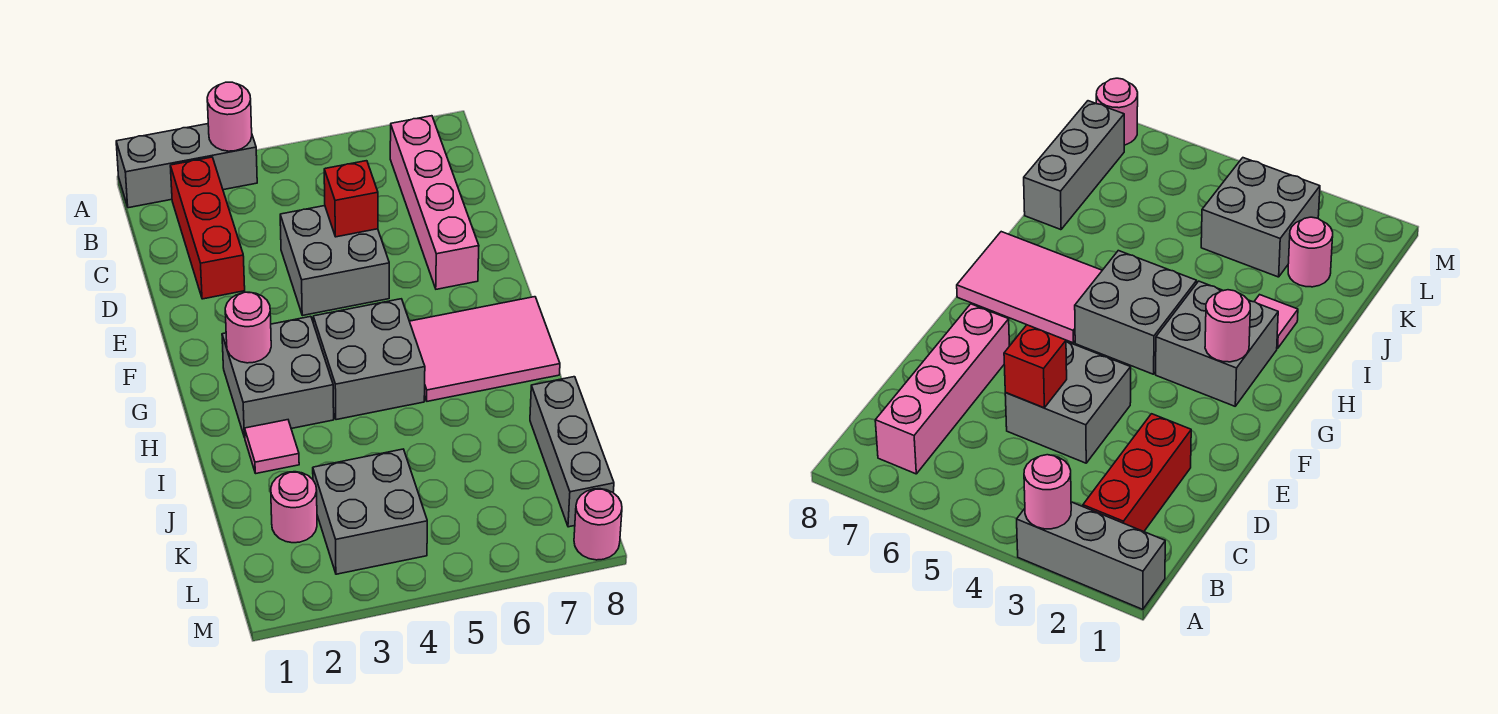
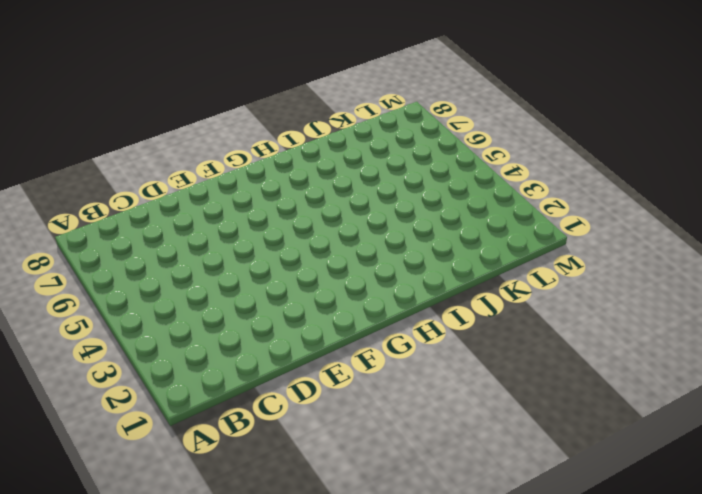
none -> grey brick A1:A3 level 1
none -> red brick B2:D2 level 1
none -> pink brick B7:E7 level 1

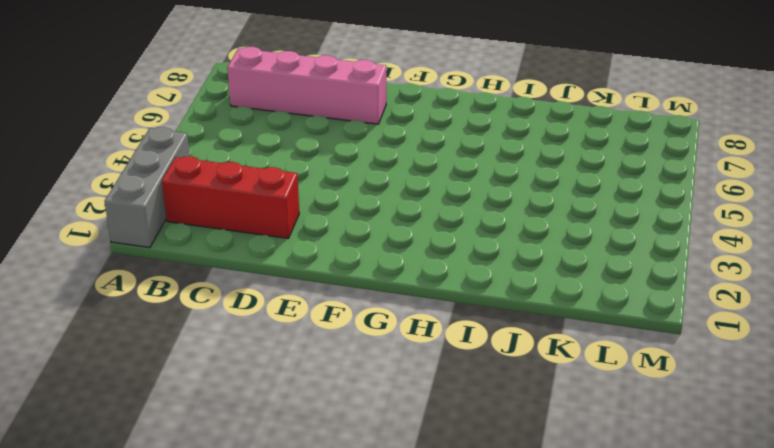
none -> grey brick D4:E5 level 1
none -> grey brick G2:H3 level 1
none -> grey brick G4:H5 level 1

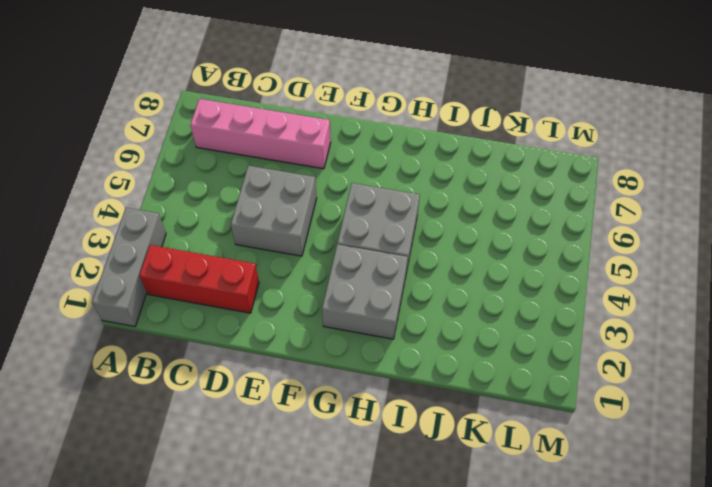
none -> pink tile G6:H8 level 1
none -> pink tile I2 level 1
none -> grey brick J8:L8 level 1

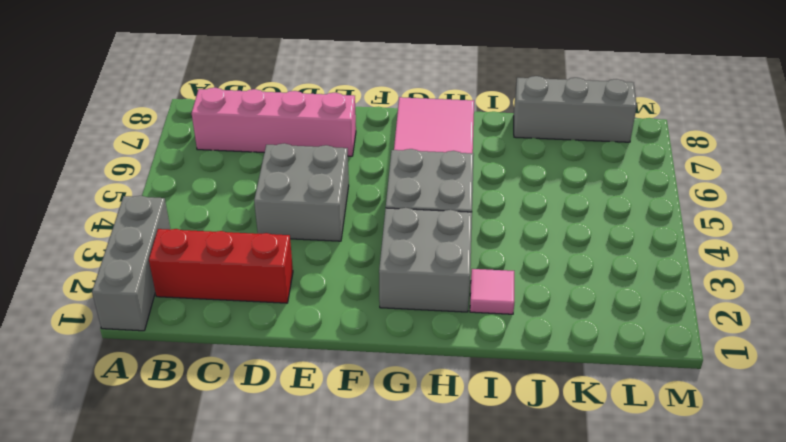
none -> pink round brick K2 level 1
none -> grey brick K3:L4 level 1
none -> pink round brick M8 level 1

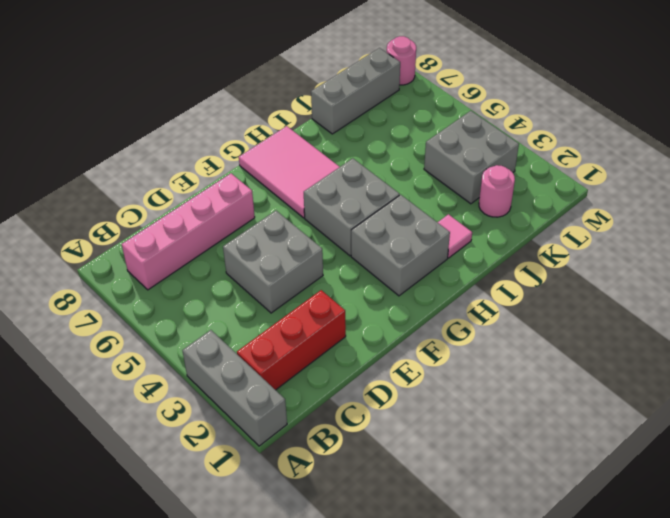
none -> pink round brick A3 level 2
none -> red brick D5 level 2
none -> pink round brick G2 level 2

